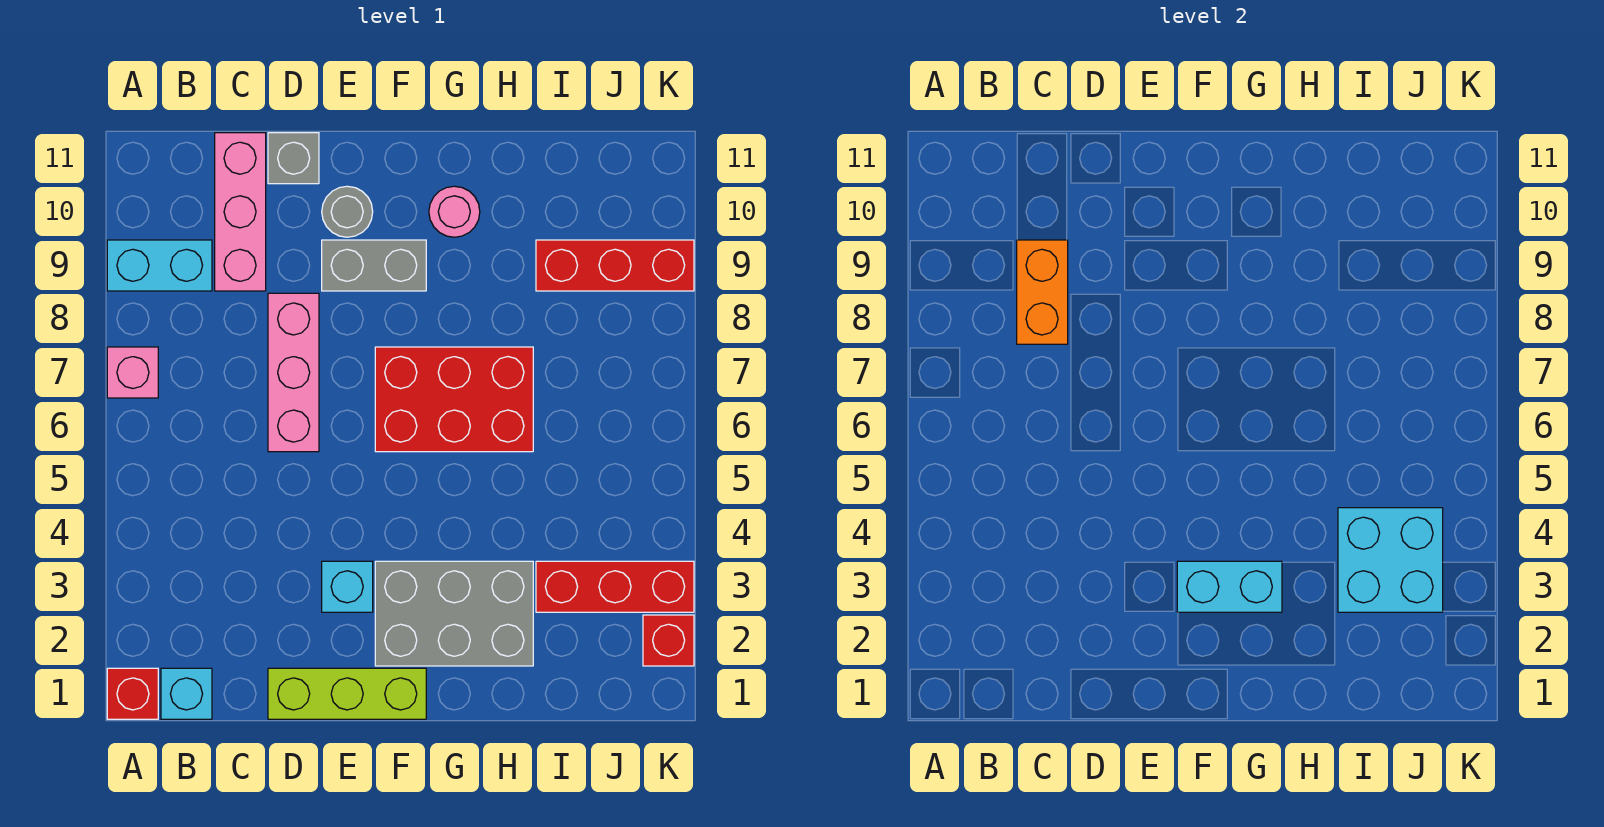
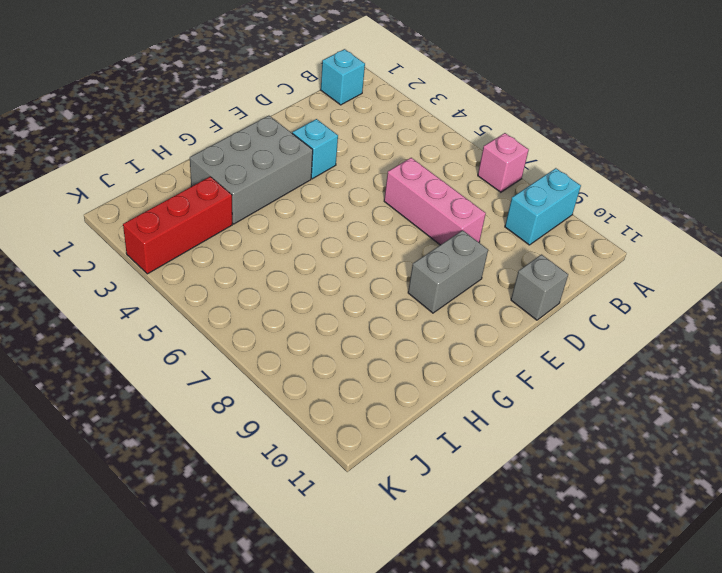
none -> red brick A1 level 1
none -> pink brick C9:C11 level 1
none -> lime brick D1:F1 level 1

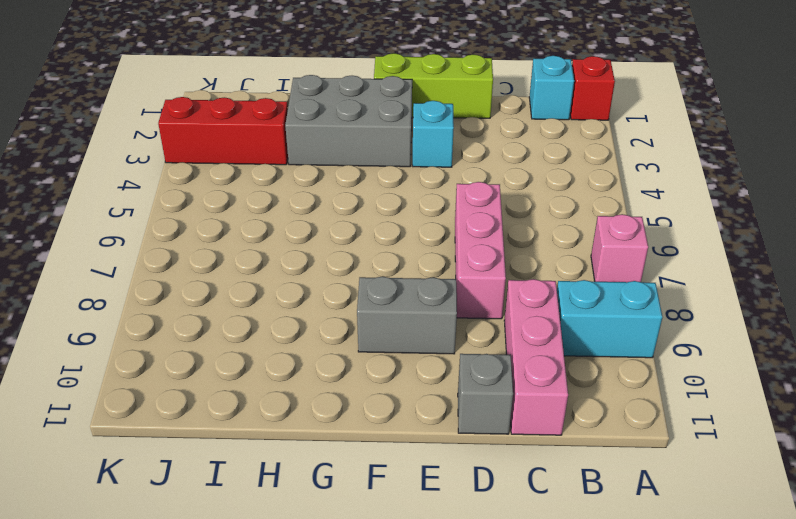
none -> grey round brick E10 level 1
none -> red brick F6:H7 level 1
none -> pink round brick G10 level 1

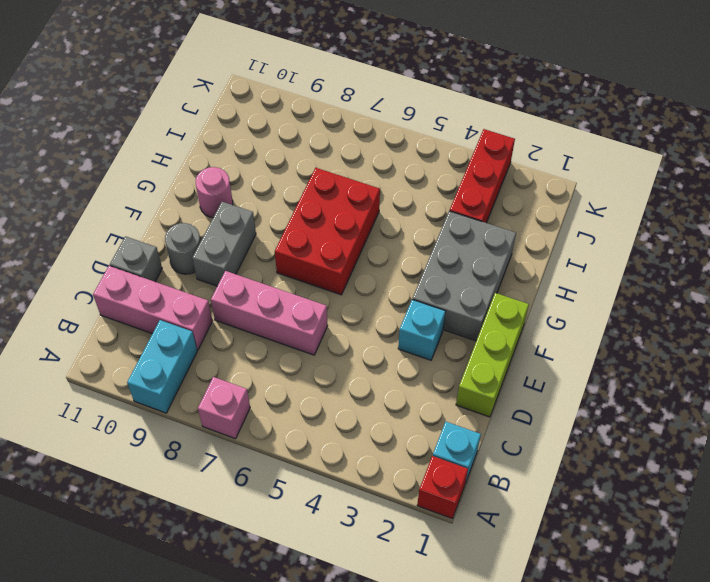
none -> red brick I9:K9 level 1
none -> red brick K2 level 1
none -> orange brick C8:C9 level 2

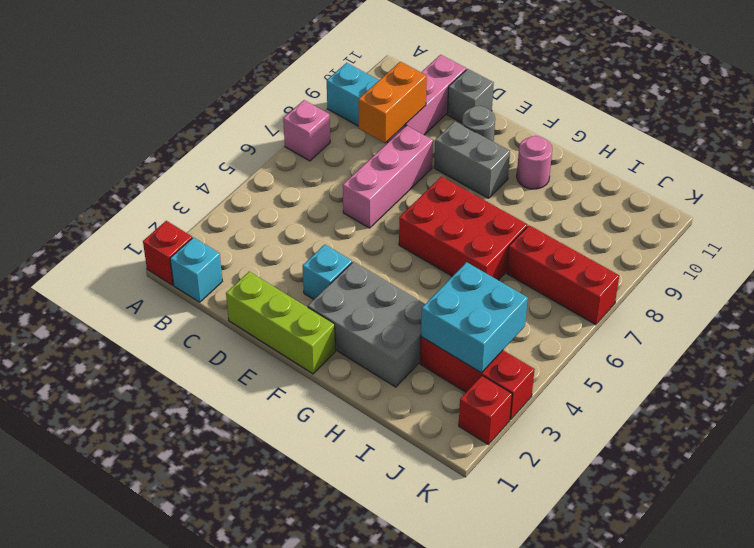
red brick I7:K7 level 1 -> red brick I9:K9 level 1
none -> cyan brick F3:G3 level 2

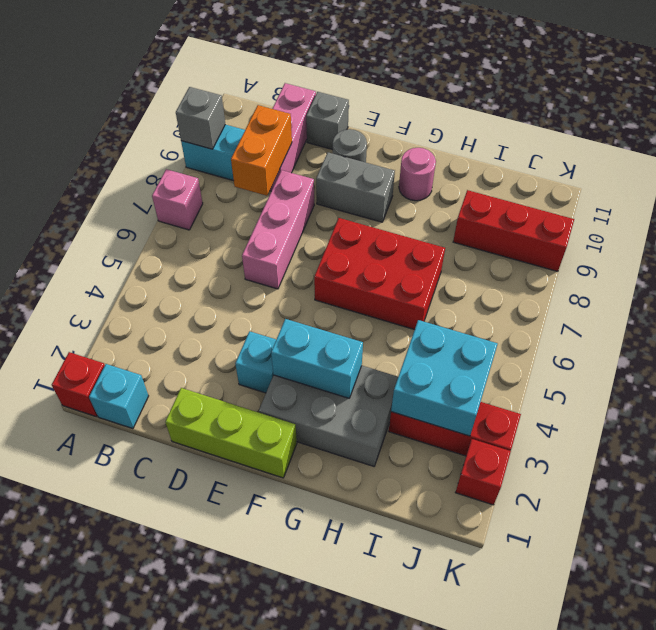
grey brick A9 level 2 -> none

